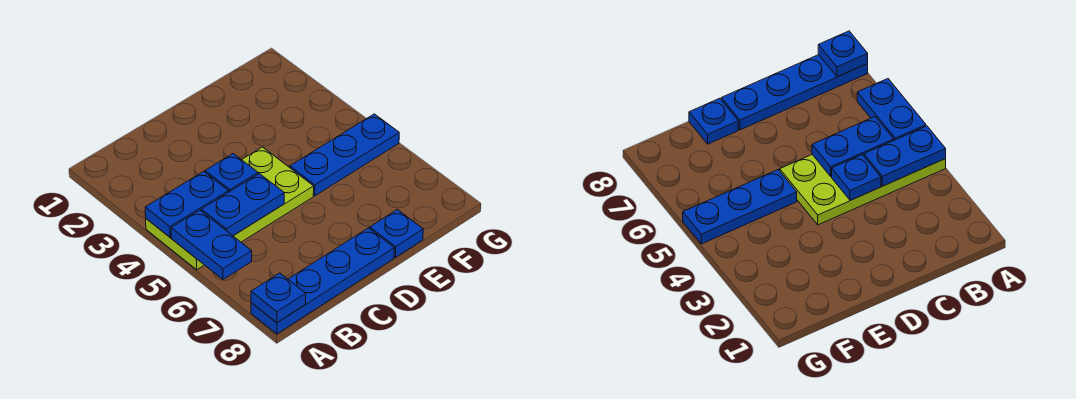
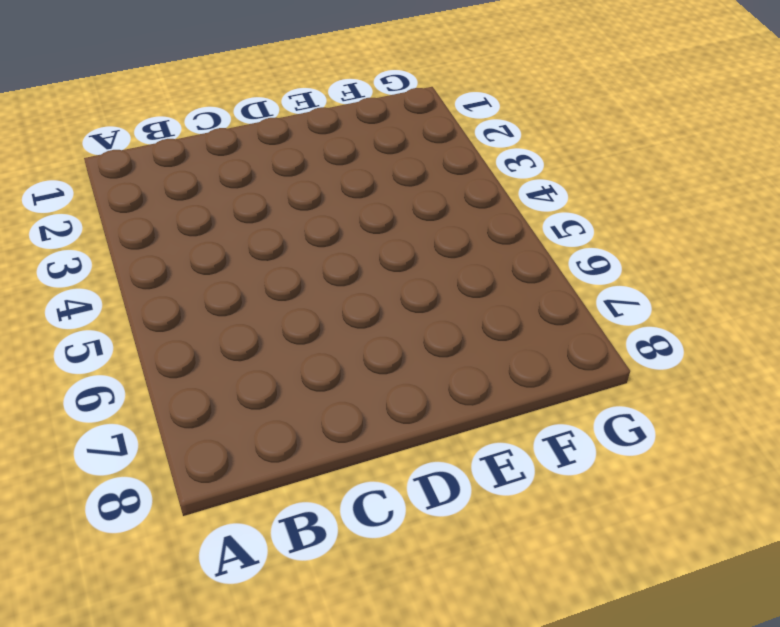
none -> lime plate A4:D5 level 1
none -> blue plate A8:D8 level 1

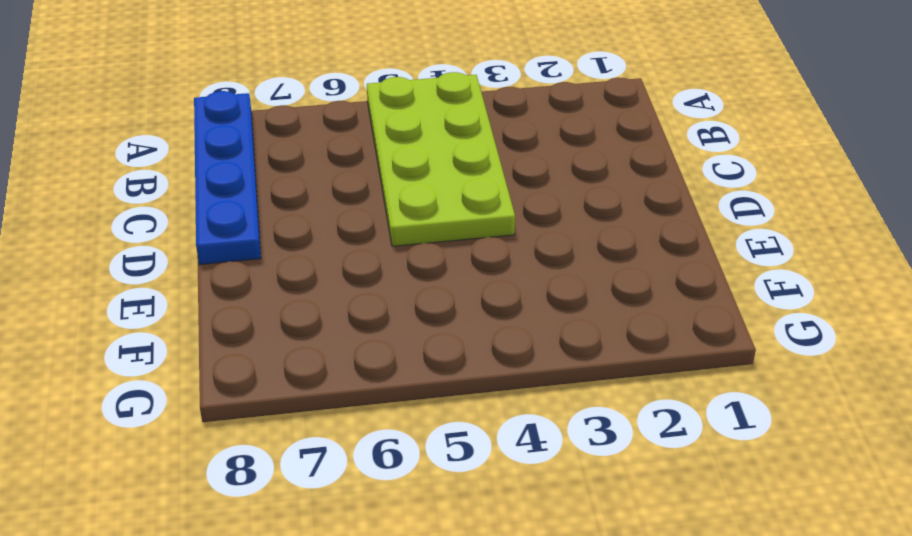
none -> blue plate E5:G5 level 1
none -> blue plate E8 level 1

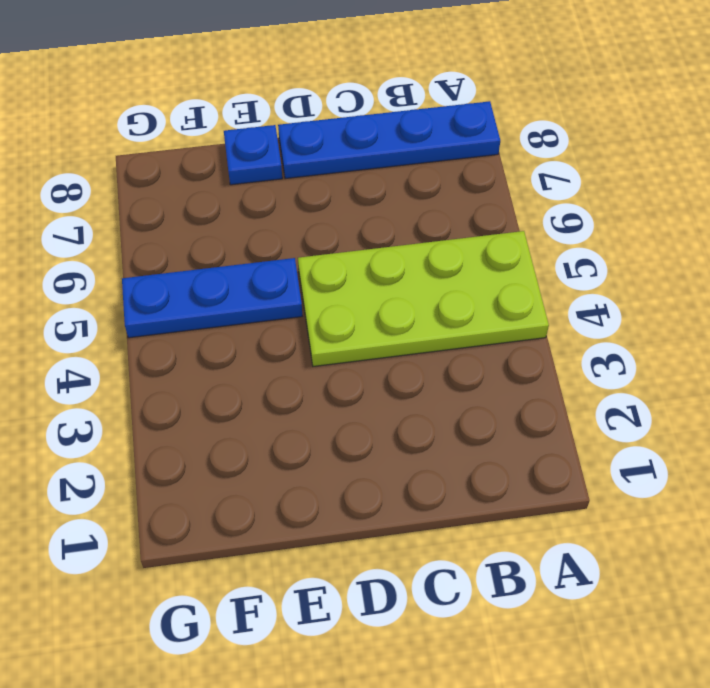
none -> blue plate A4:B4 level 2
none -> blue plate A5:A6 level 2

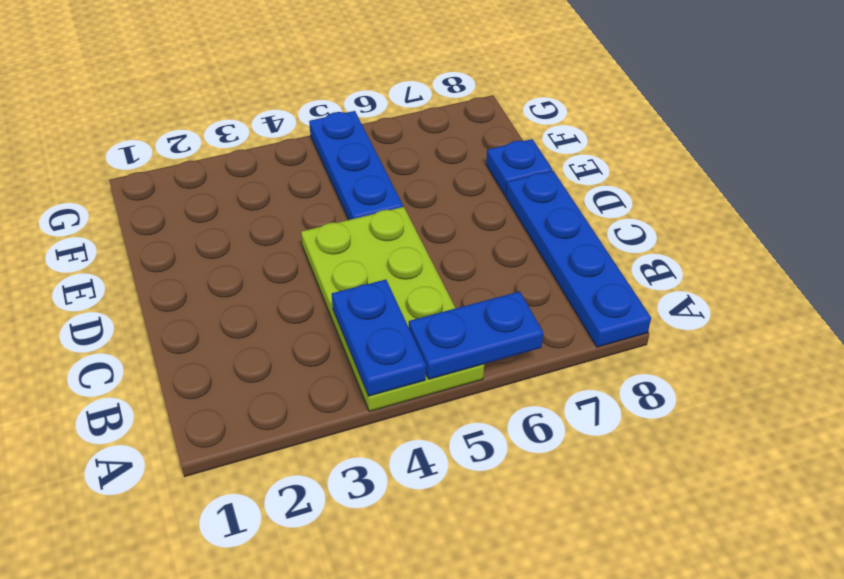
none -> blue plate A8 level 2
none -> blue plate B5:C5 level 2

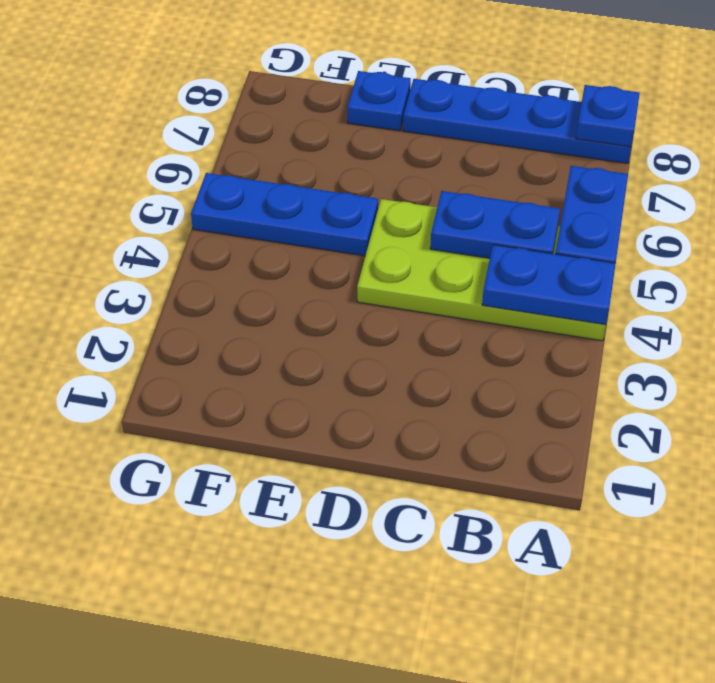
none -> blue plate C4 level 2

